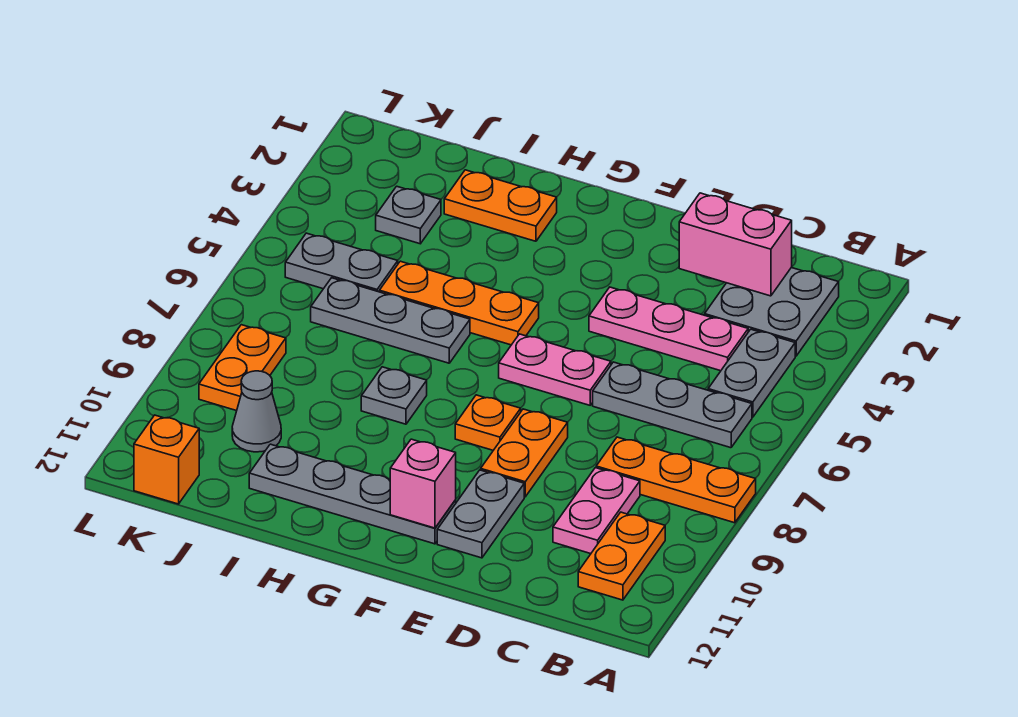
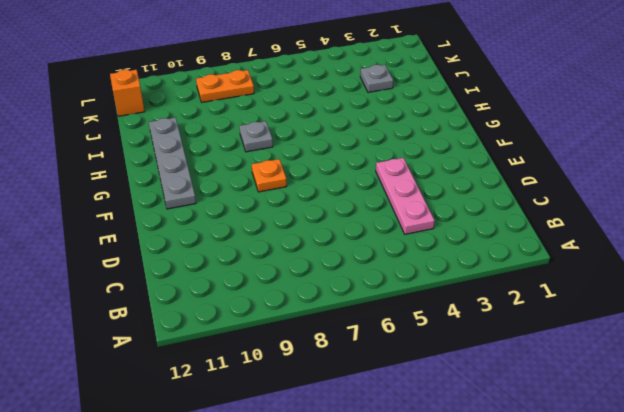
none -> orange plate A8:C8 level 1
none -> grey plate B2:C3 level 1
none -> grey plate B4:B5 level 1

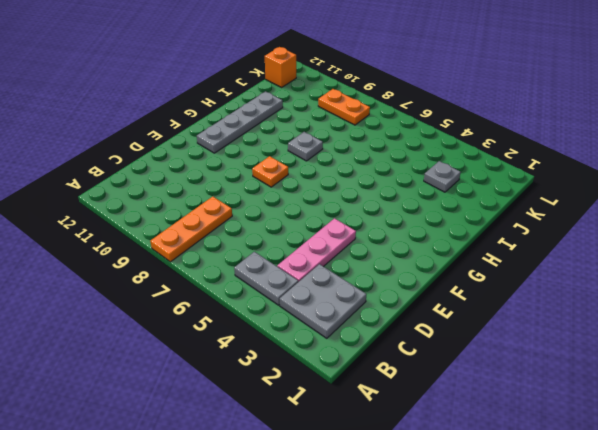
none -> grey plate B6:D6 level 1
none -> orange plate B10:B11 level 1
none -> pink plate C9:C10 level 1

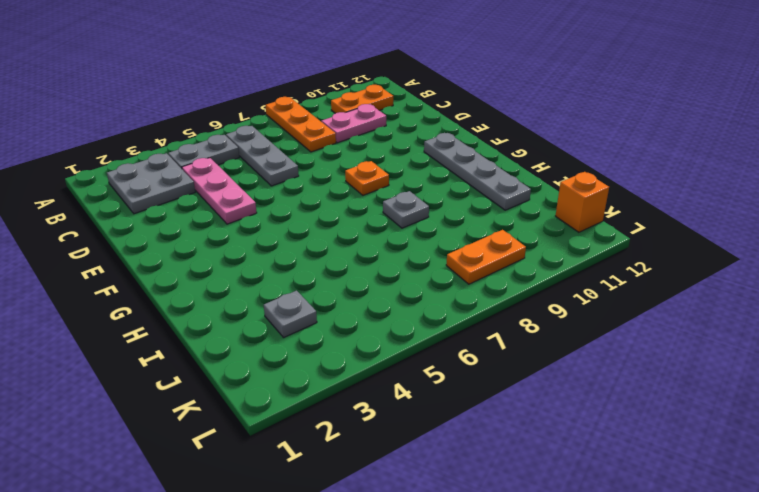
none -> pink plate E6:F6 level 1
none -> orange plate E8:E9 level 1
none -> grey plate E10:E11 level 1

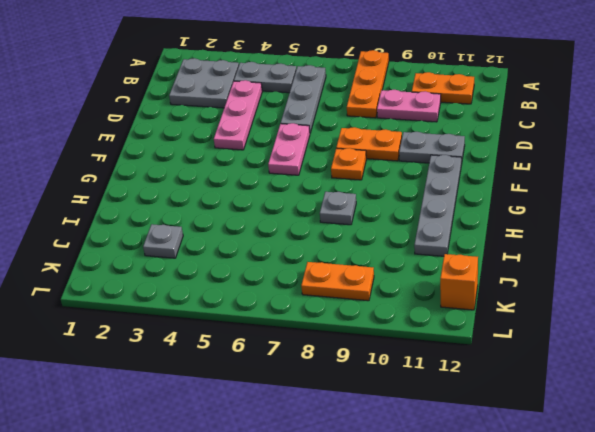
none -> orange plate G5:I5 level 1
none -> orange plate H2:I2 level 1
none -> grey plate H6:J6 level 1

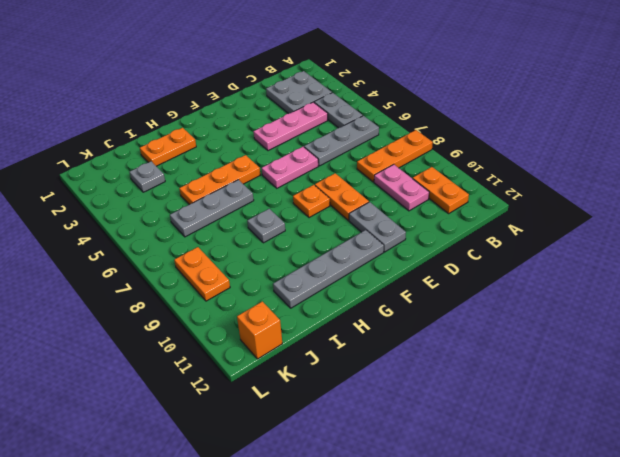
none -> grey plate J5:K5 level 1
none -> grey cone J10 level 1
none -> pink brick C2:D2 level 2

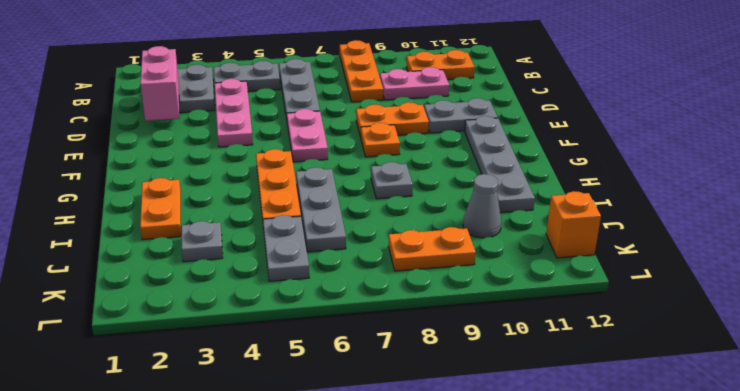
none -> pink brick F11 level 2

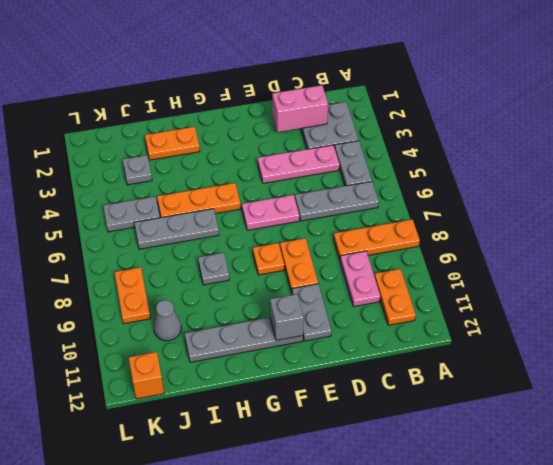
grey brick F11 level 2 -> pink brick F11 level 2

